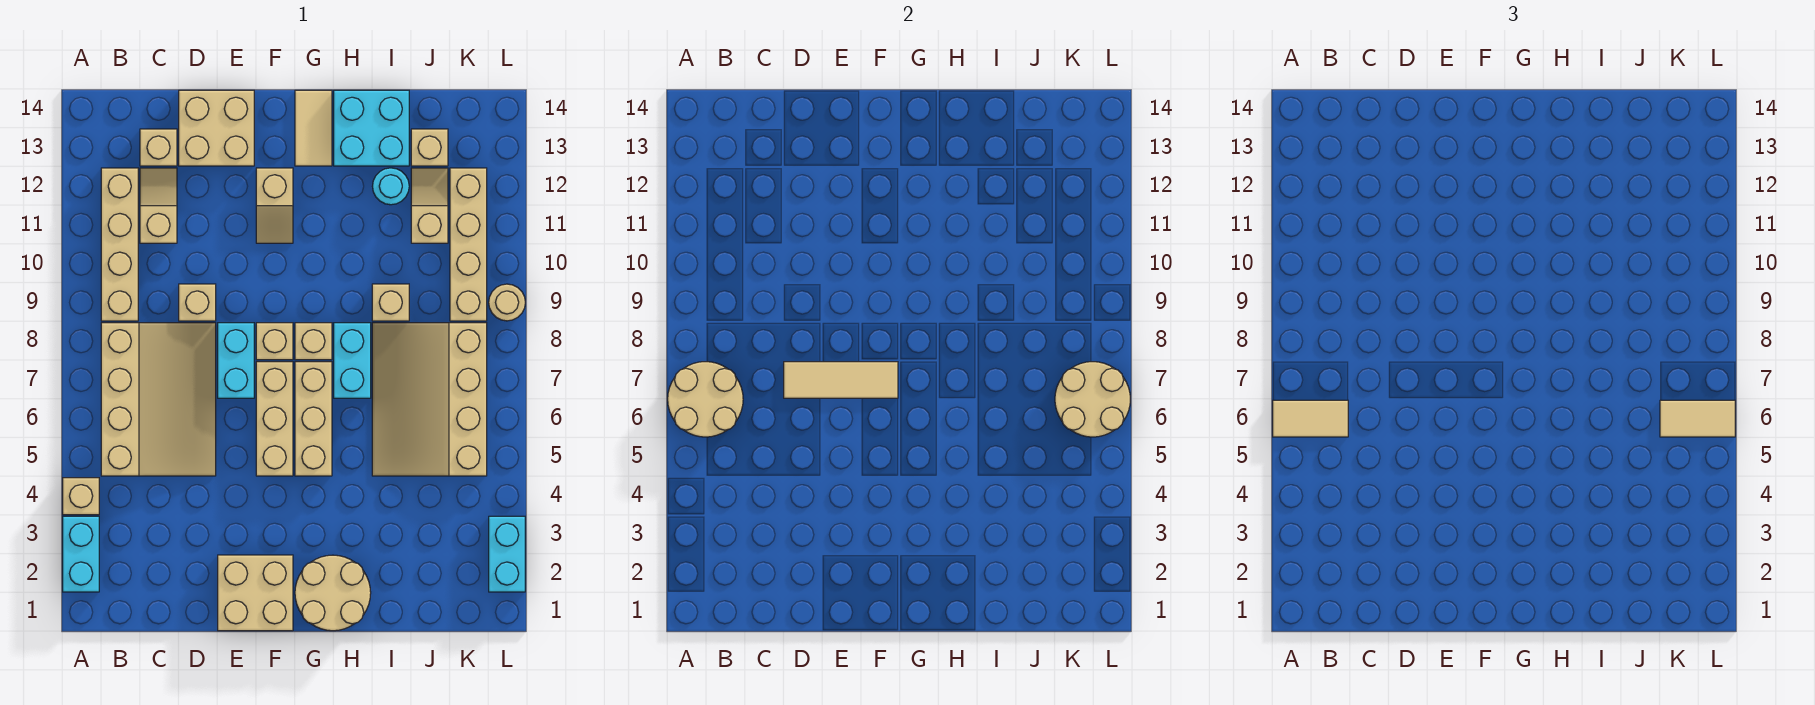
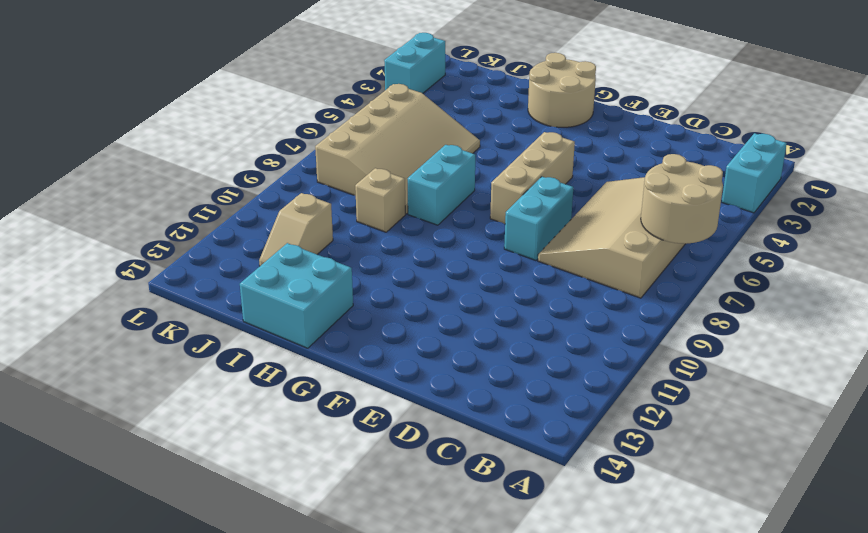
none -> tan brick A4 level 1
none -> tan brick B9:B12 level 1
none -> tan slope C11:C12 level 1 top 11
none -> tan brick C13 level 1

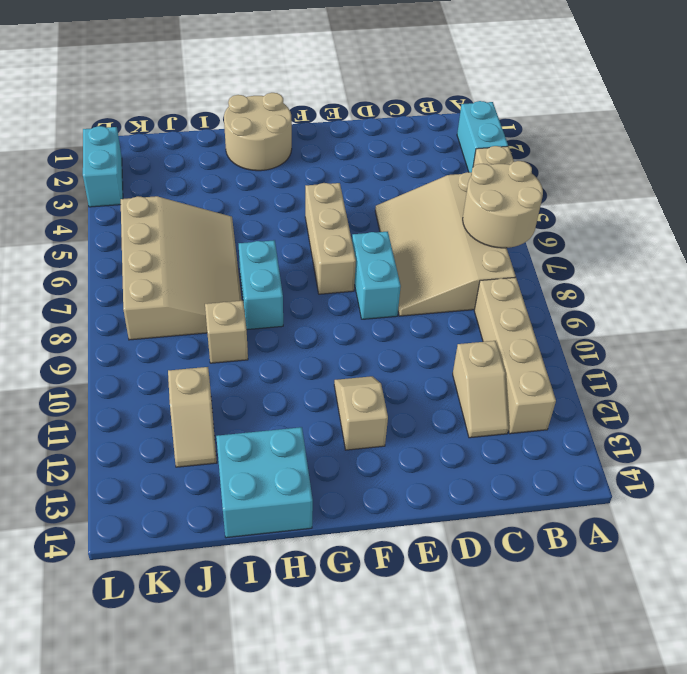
none -> tan brick C13 level 1
none -> tan brick D9 level 1
none -> tan brick D13:E14 level 1
none -> tan brick E1:F2 level 1

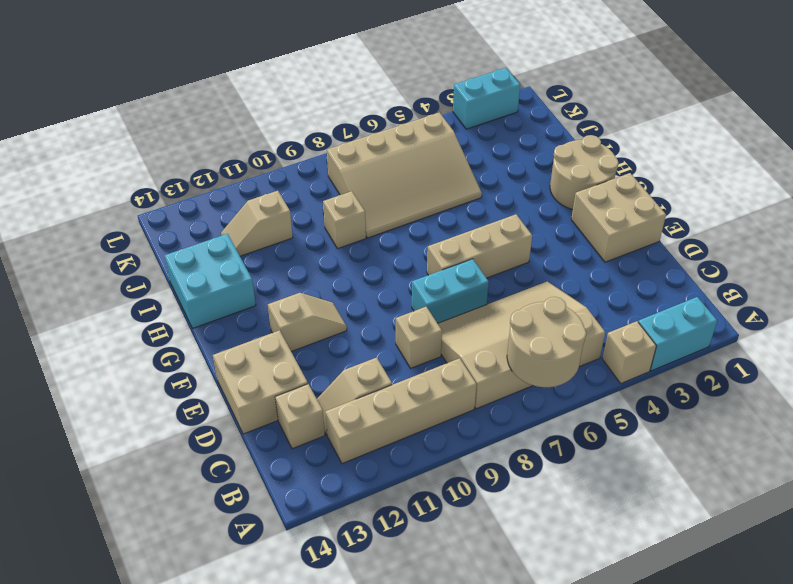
none -> tan brick F8 level 1
none -> tan brick G5:G7 level 1
none -> tan brick G8 level 1
none -> tan tile G13:G14 level 1

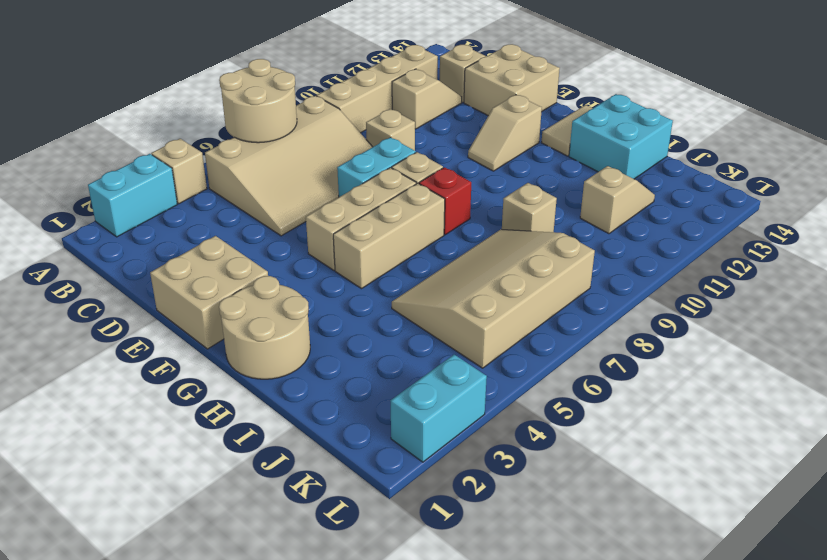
red brick G8 level 1 -> tan brick G8 level 1
none -> cyan brick H7:H8 level 1
none -> cyan round brick I12 level 1
none -> tan brick J13 level 1
none -> tan brick K9:K12 level 1

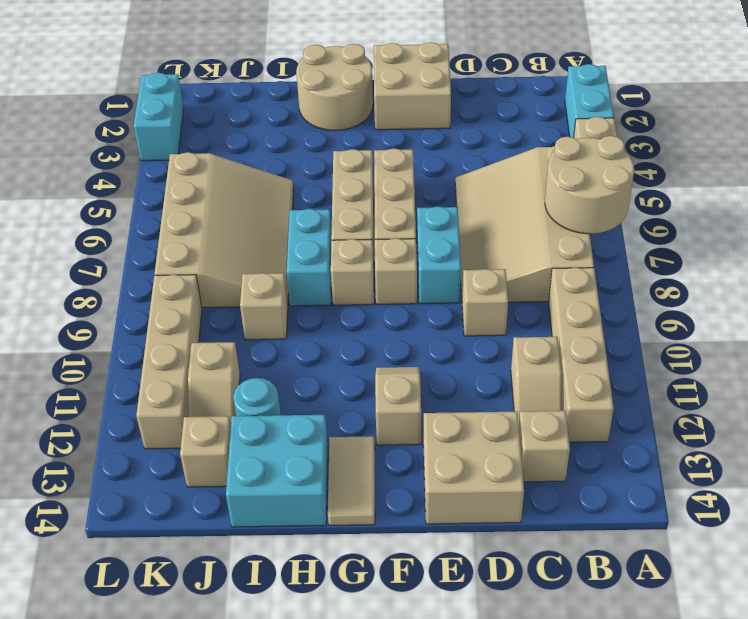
none -> tan round brick L9 level 1
none -> tan tile D7:F7 level 2
none -> tan round brick K6:L7 level 2
none -> tan tile A6:B6 level 3

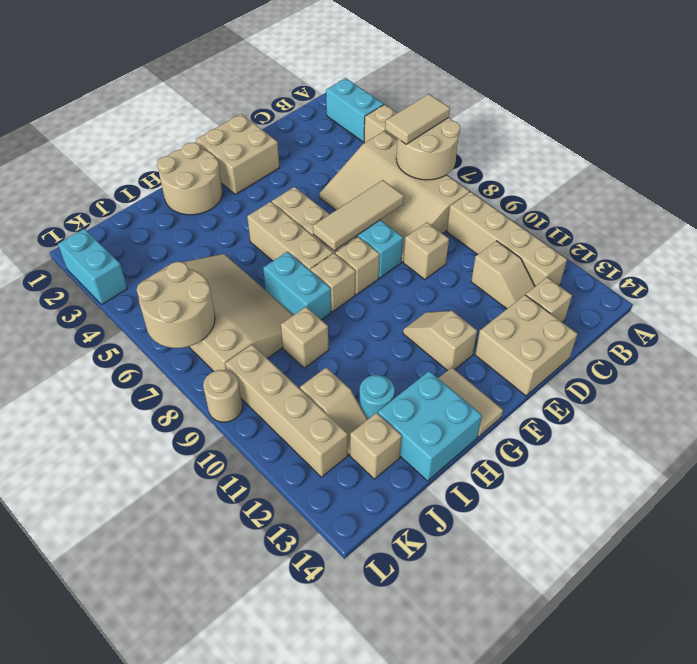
none -> tan tile K6:L6 level 3

